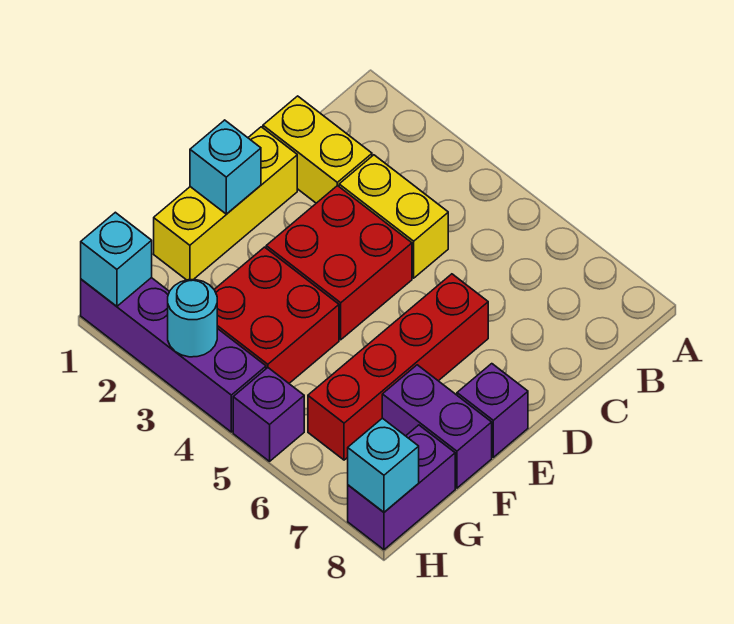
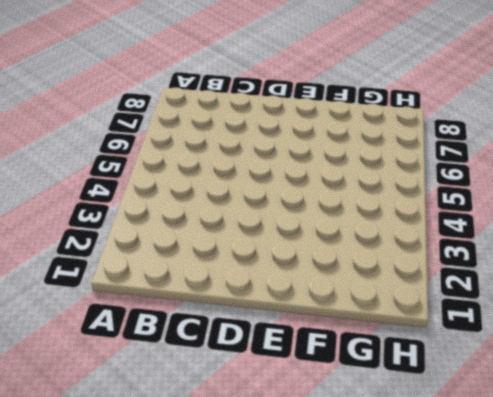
none -> yellow brick C1:C2 level 1
none -> yellow brick C3:C4 level 1
none -> yellow brick D1:F1 level 1

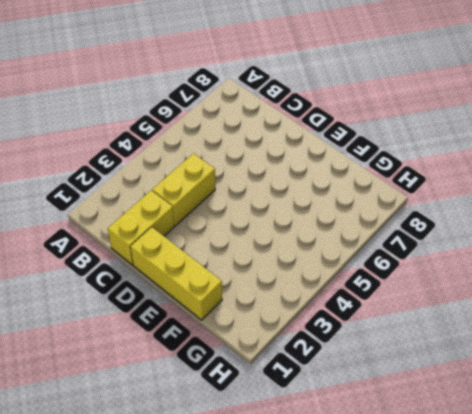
none -> red brick D3:E4 level 1
none -> red brick D6:G6 level 1
none -> purple brick E8 level 1

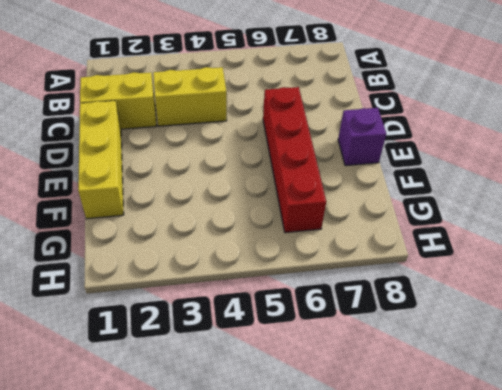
none -> red brick D3:E4 level 1
none -> red brick F3:G4 level 1
none -> purple brick F7:F8 level 1

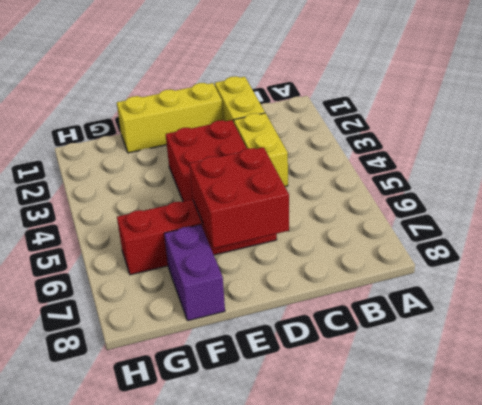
red brick D6:E7 level 2 -> red brick F3:G4 level 1
none -> purple brick E8 level 1
none -> purple brick G8:H8 level 1
none -> purple brick H1:H4 level 1

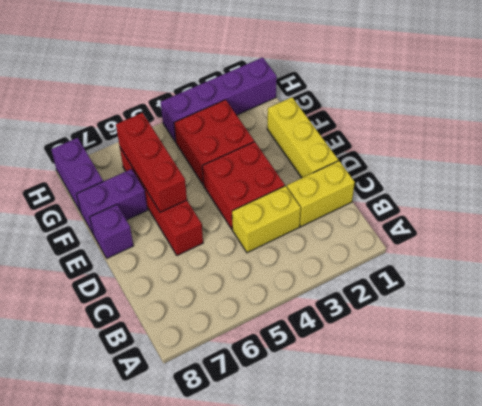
red brick E6:G6 level 2 -> none
none -> purple brick H5 level 1
none -> cyan brick E1 level 2
none -> cyan brick H1 level 2

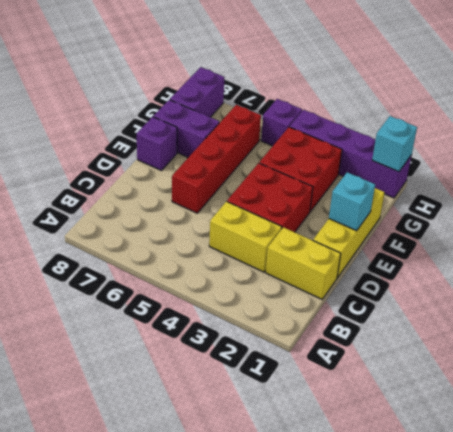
none -> cyan round brick H3 level 2
none -> cyan brick H8 level 2

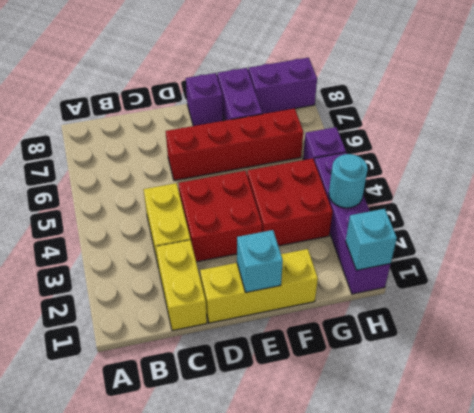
none -> cyan brick H8 level 2

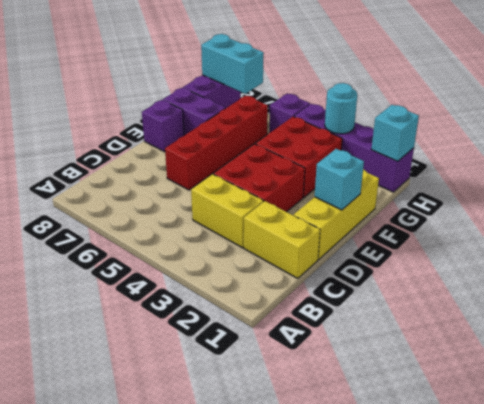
cyan brick H7:H8 level 2 -> cyan brick H8 level 2

